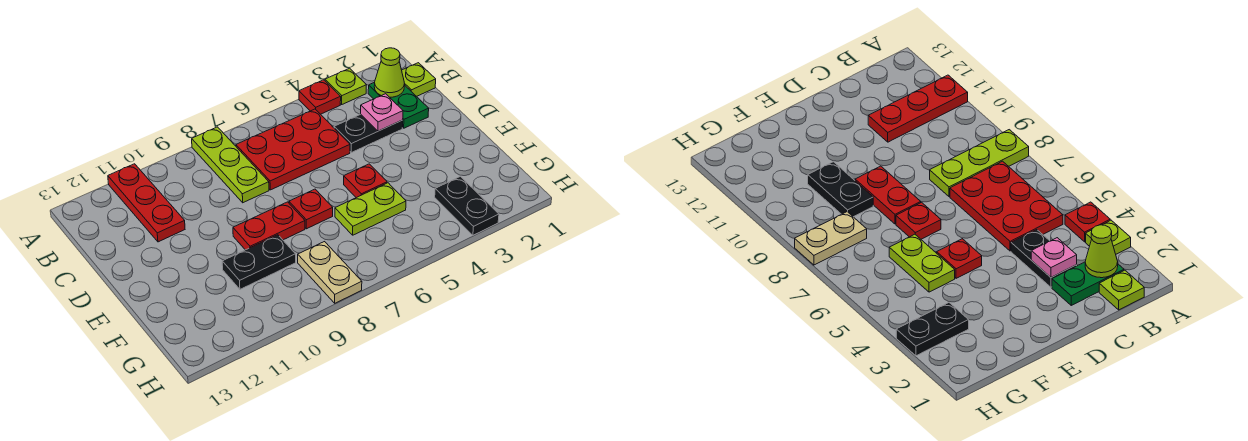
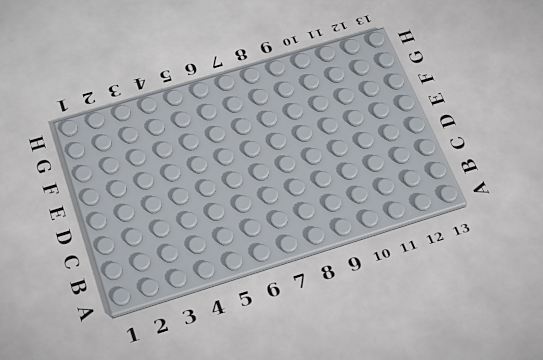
none -> lime plate A3 level 1
none -> red plate A4 level 1
none -> lime plate A8:C8 level 1

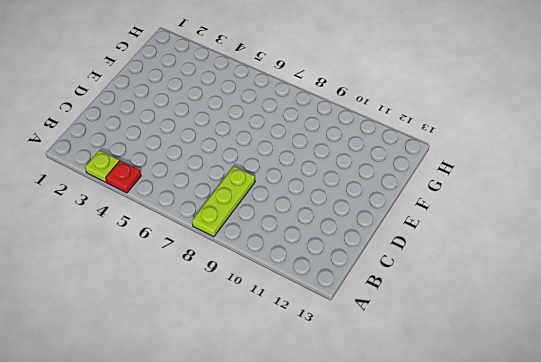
none -> red plate A11:C11 level 1
none -> lime plate B1 level 1
none -> green plate B2:C2 level 1

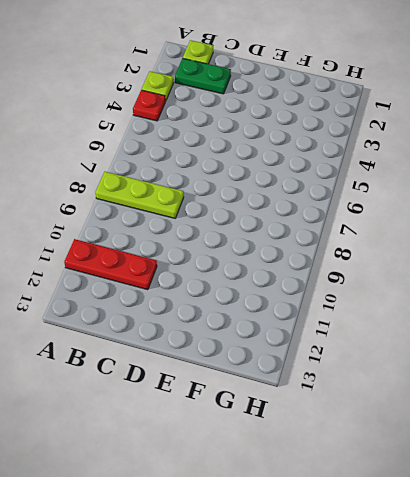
none -> red plate B5:C7 level 1
none -> black plate C3:C4 level 1
none -> red plate E5 level 1

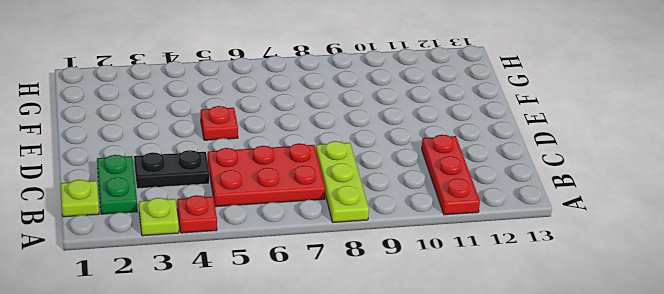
none -> red plate E7 level 1
none -> red plate E8:E9 level 1
none -> lime plate F5:F6 level 1

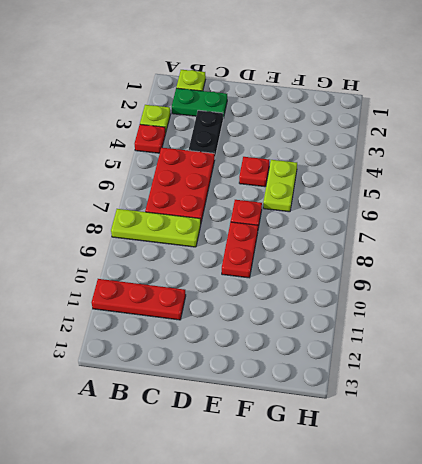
none -> black plate F9:F10 level 1
none -> black plate G3:H3 level 1
none -> tan plate G8:H8 level 1

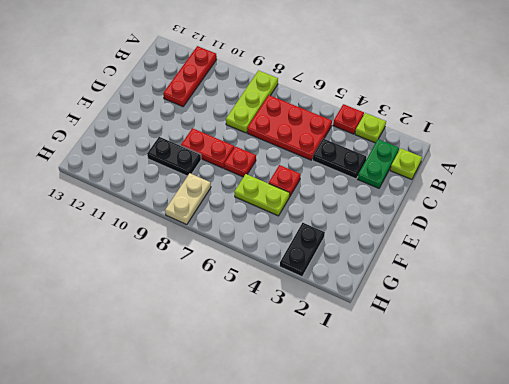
none -> lime cone B2 level 2
none -> pink plate C3 level 2

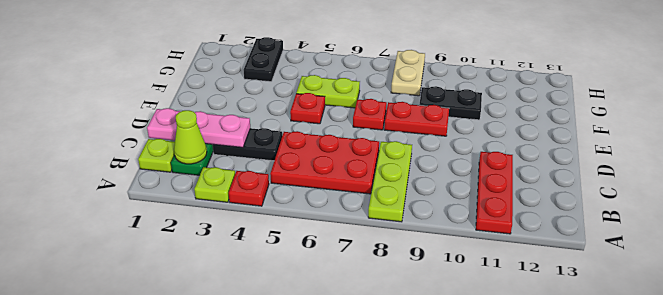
pink plate C1:C3 level 2 -> pink plate C3 level 2

